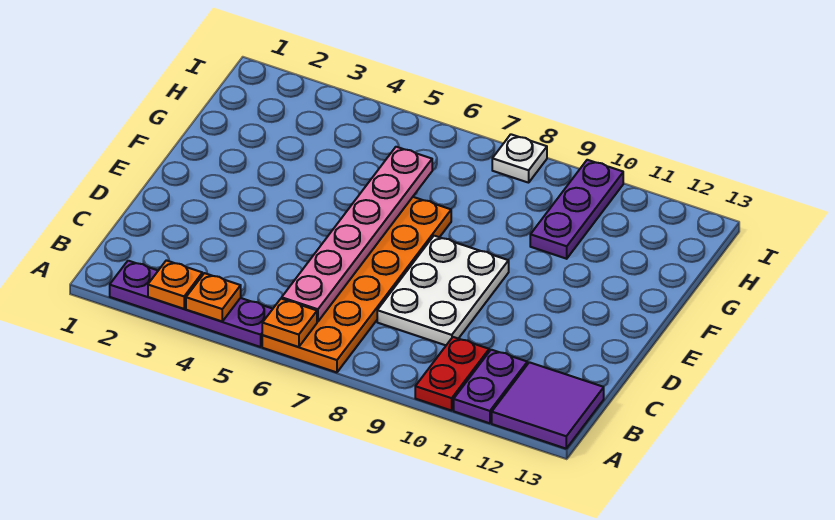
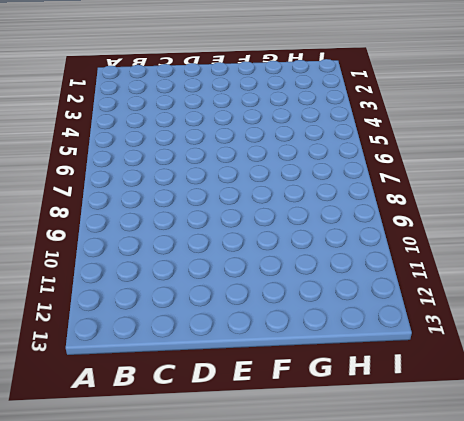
none -> purple plate A2:A5 level 1
none -> orange plate A6:F7 level 1
none -> red plate A10:B10 level 1

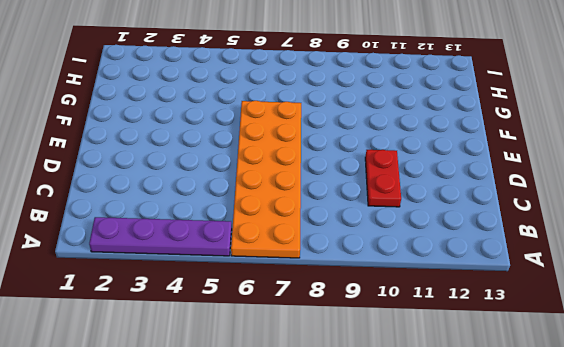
red plate C10:D10 level 1 -> red plate A10:B10 level 1
none -> purple plate A11:B11 level 1
none -> purple tile A12:B13 level 1
none -> white plate C8:E9 level 1

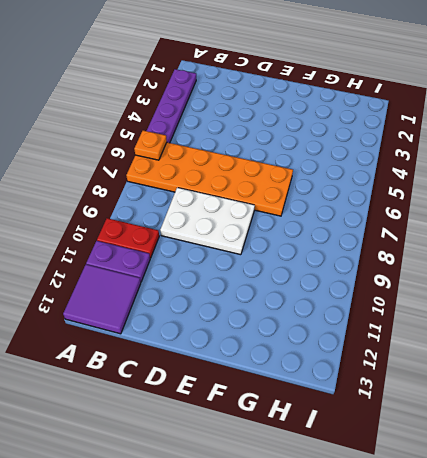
none -> purple plate G10:I10 level 1
none -> white plate I8 level 1
none -> orange plate A3 level 2

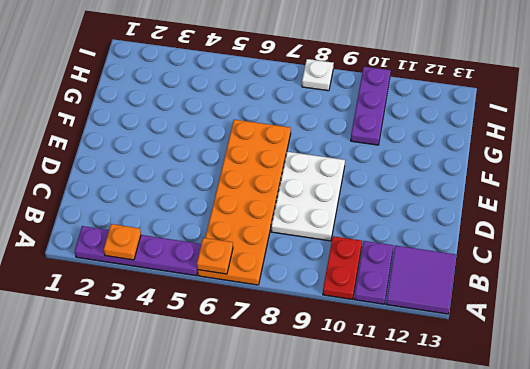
none -> orange plate A4 level 2
none -> pink plate B6:G6 level 2

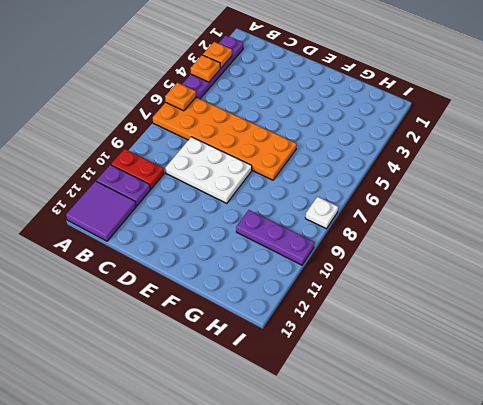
none -> pink plate B6:G6 level 2

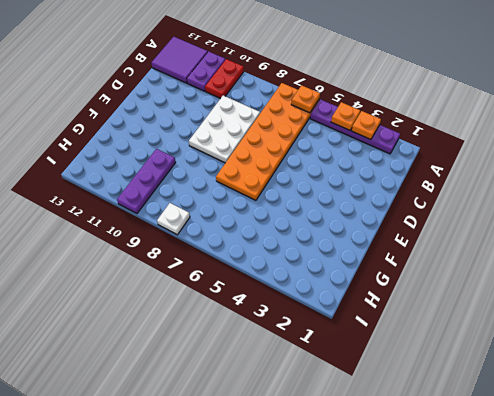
none -> pink plate B6:G6 level 2

